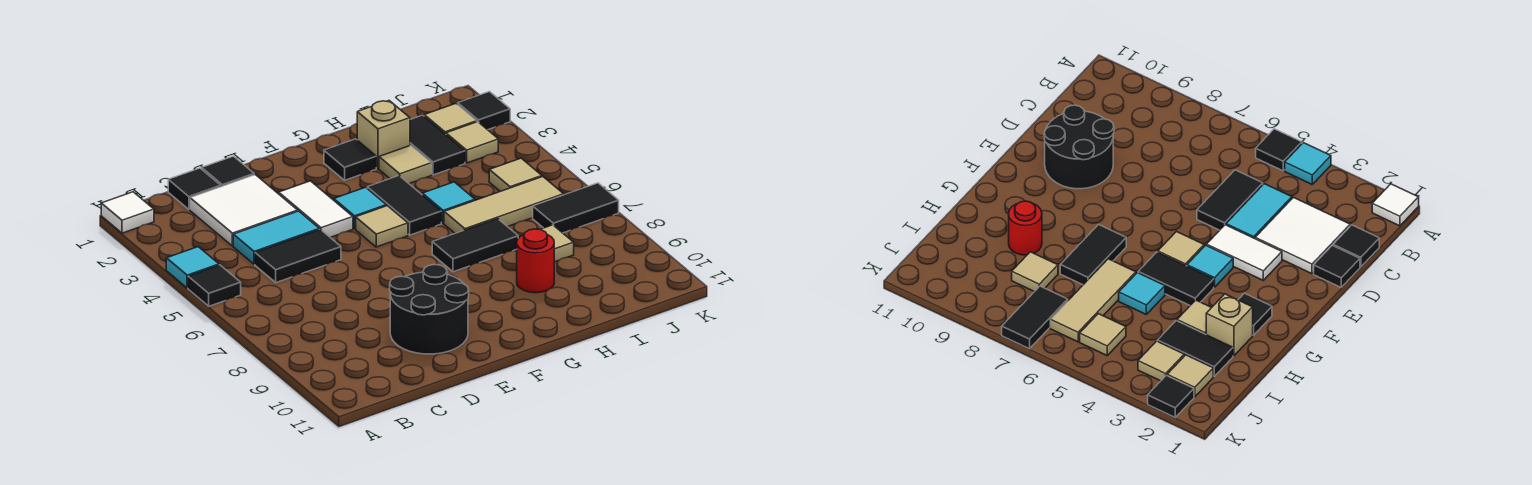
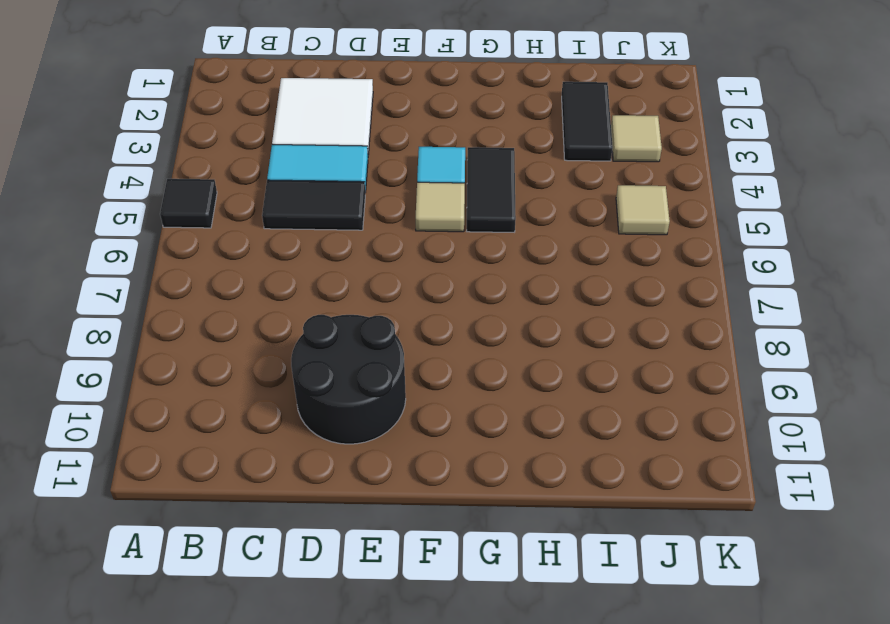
none -> white tile A1 level 1
none -> cyan tile A4 level 1
none -> black tile C1 level 1

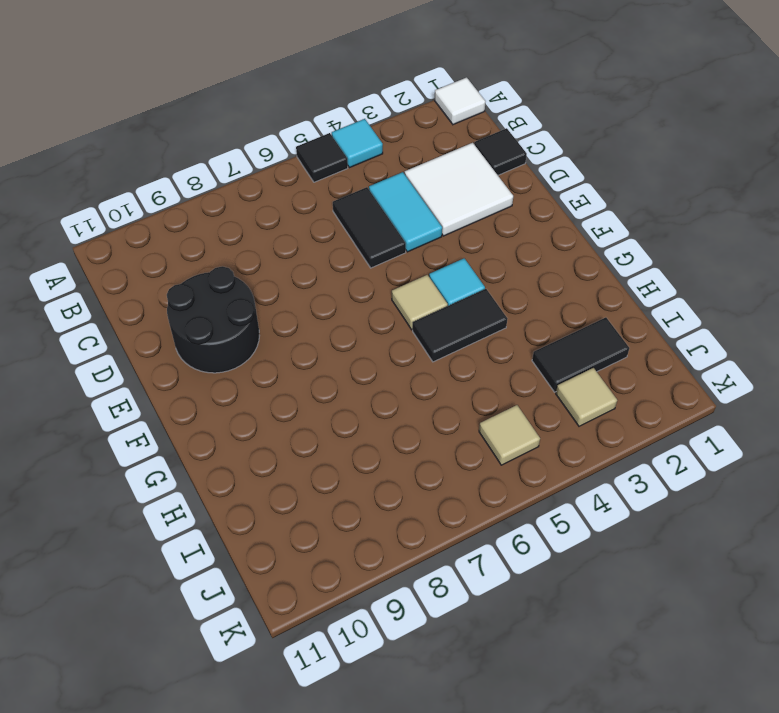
none -> black tile D1 level 1
none -> white tile E3:E4 level 1
none -> black tile G2 level 1

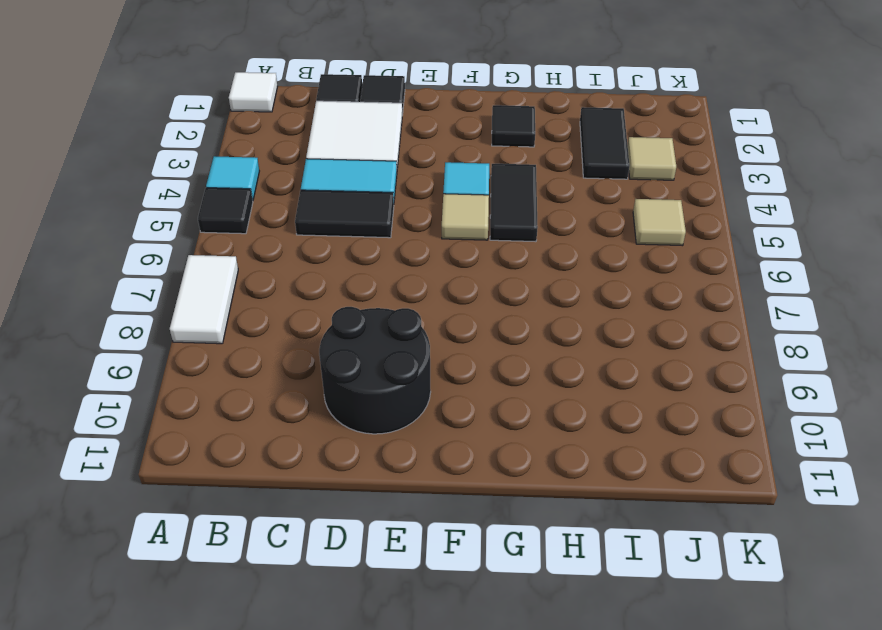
white tile A7:A8 level 1 -> white tile E3:E4 level 1
none -> black tile G7:H7 level 1
none -> tan brick H2 level 1
none -> tan tile H3 level 1

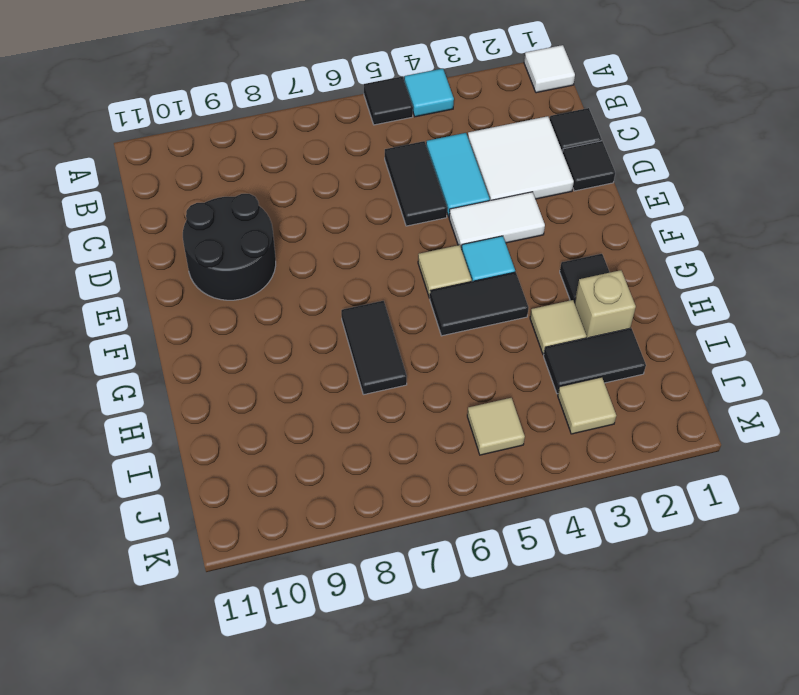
none -> cyan tile H5 level 1
none -> tan tile H6:J6 level 1
none -> red round brick H9 level 1

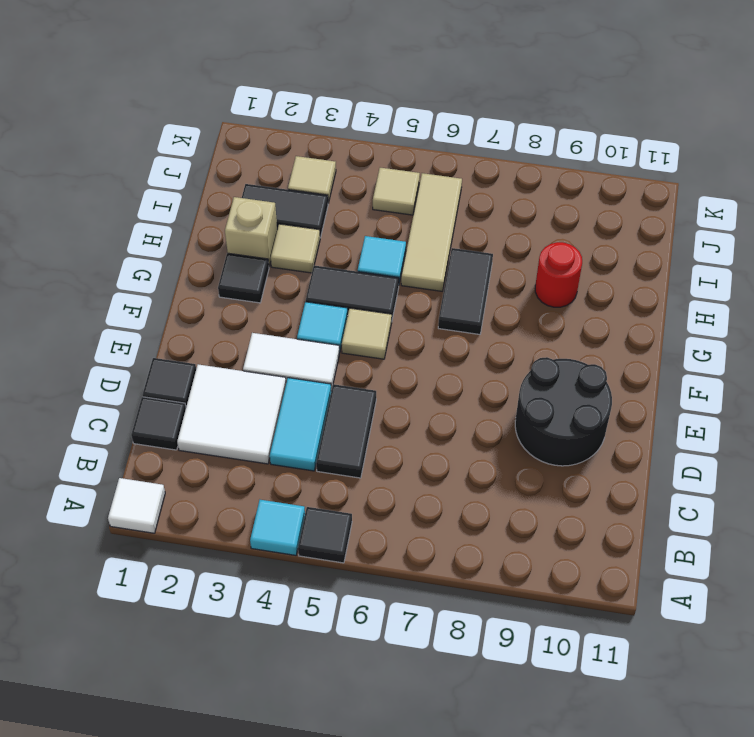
none -> tan tile I8 level 1
none -> tan tile J2 level 1
none -> black tile J7:K7 level 1

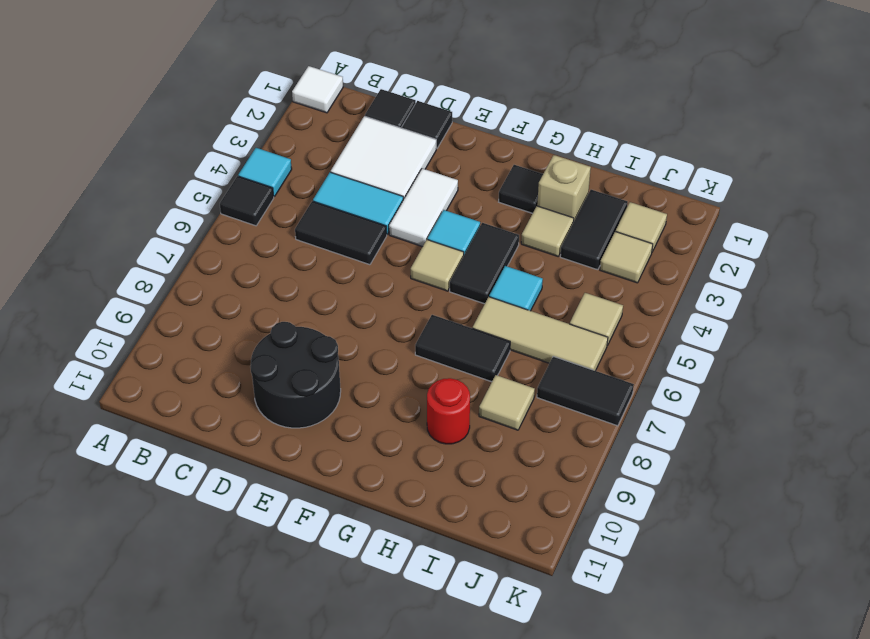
none -> black tile K2 level 1

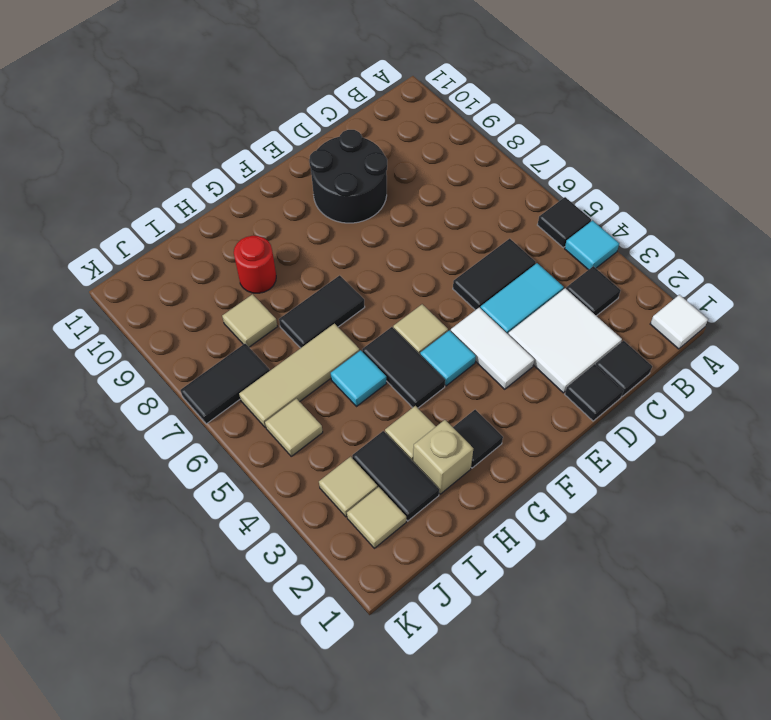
black tile B3 level 1 -> black tile K2 level 1

